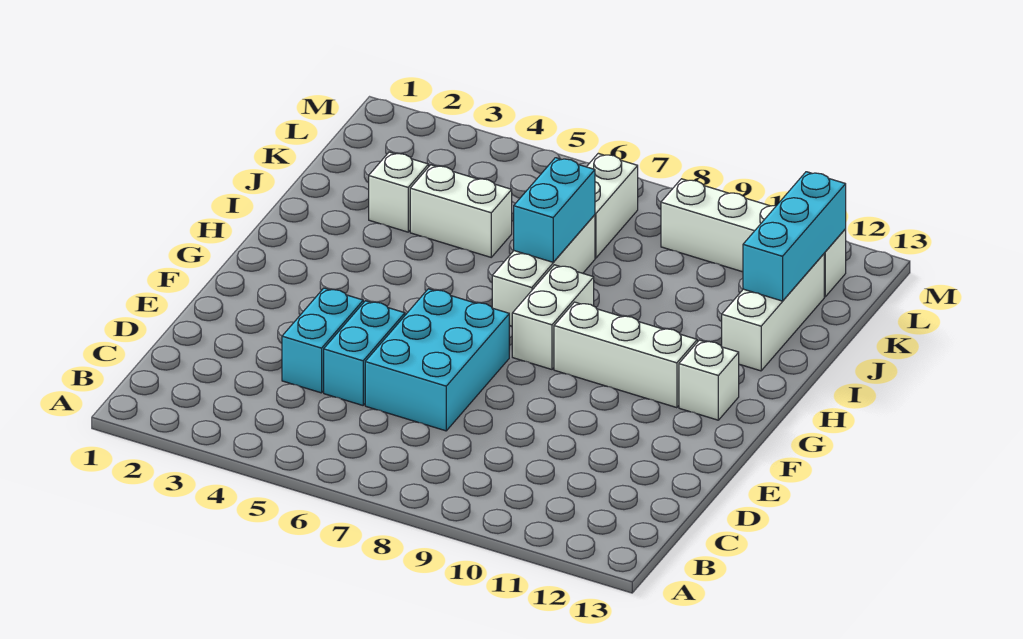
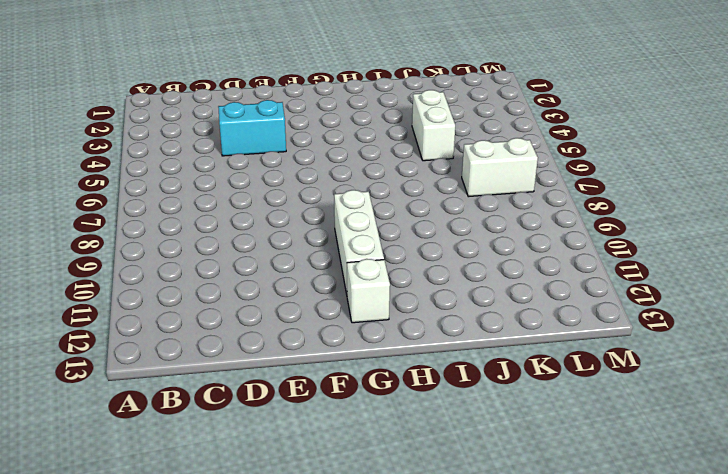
none -> cyan brick D5:E5 level 1
none -> cyan brick D6:F7 level 1
none -> white brick G8:H8 level 1

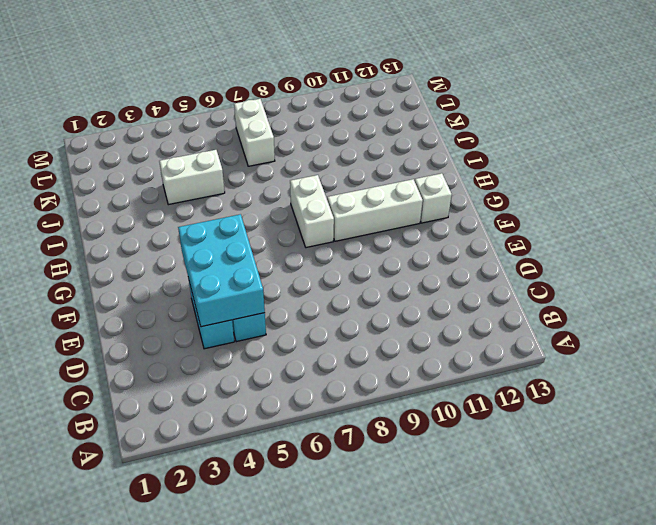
cyan brick D4:F5 level 2 -> cyan brick D6:F7 level 1
none -> white brick H7:J7 level 1
none -> white brick I12:K12 level 1
none -> white brick J3 level 1

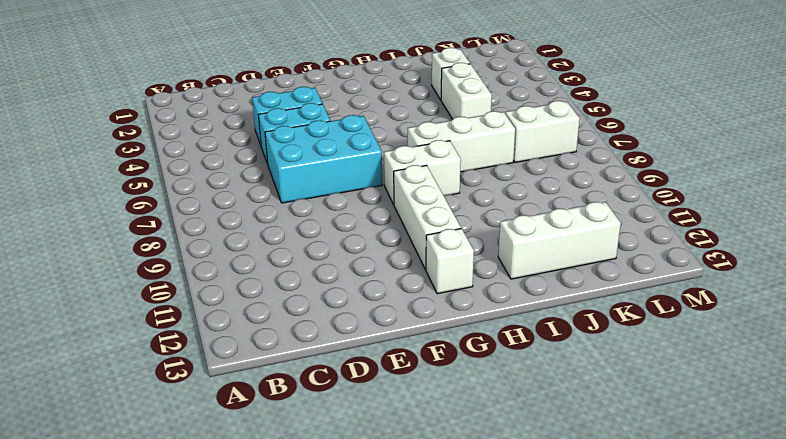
none -> white brick L9:L12 level 1
none -> cyan brick I7:J7 level 2
none -> cyan brick J12:L12 level 2

